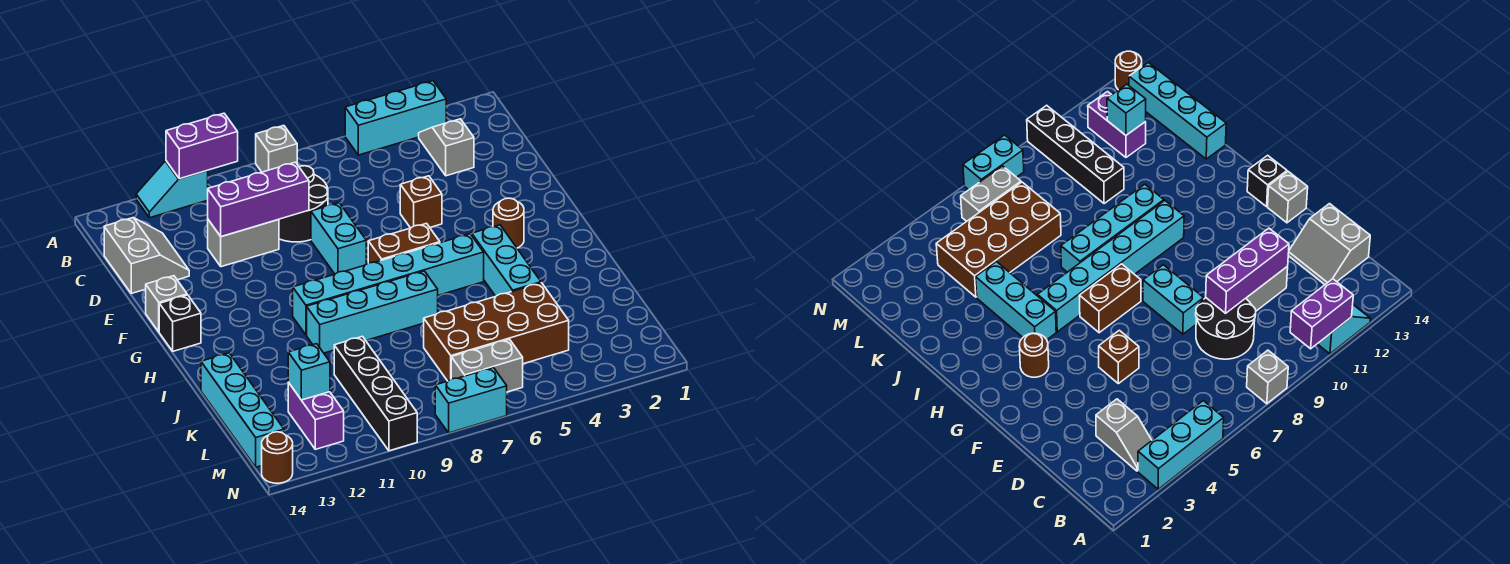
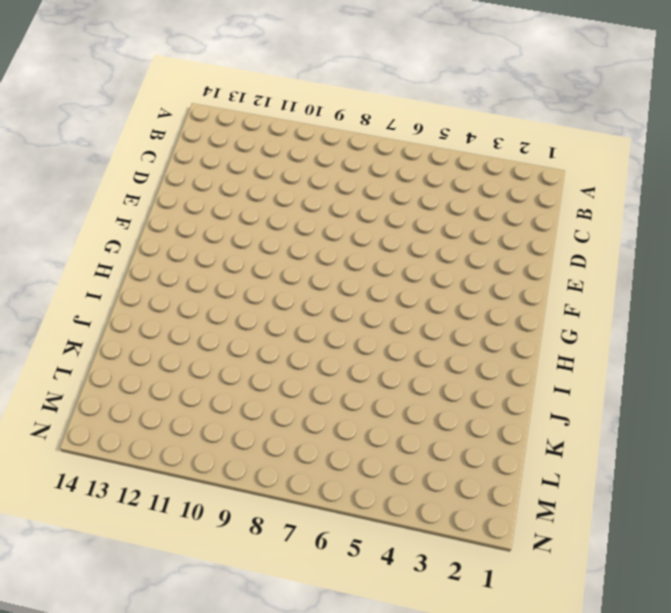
none -> cyan brick A3:A5 level 1
none -> grey brick A8 level 1
none -> cyan slope A11:A12 level 1 top 11

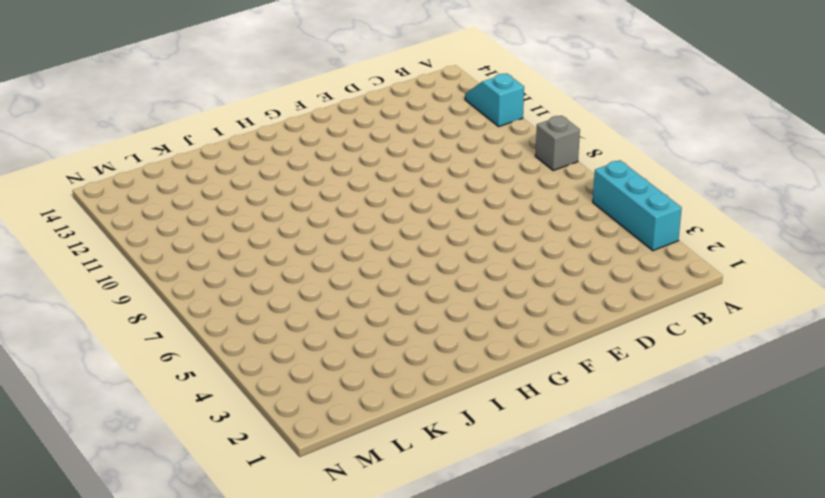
none -> grey slope B3:C3 level 1 top C
none -> black round brick C8:D9 level 1
none -> grey slope C13:D14 level 1 top 14

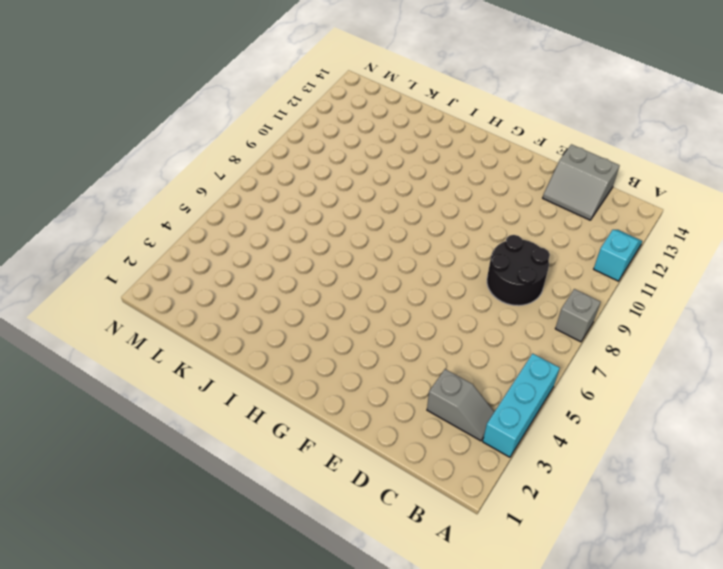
none -> grey brick D10:D11 level 1
none -> brown brick E5 level 1
none -> cyan brick E8:F8 level 1

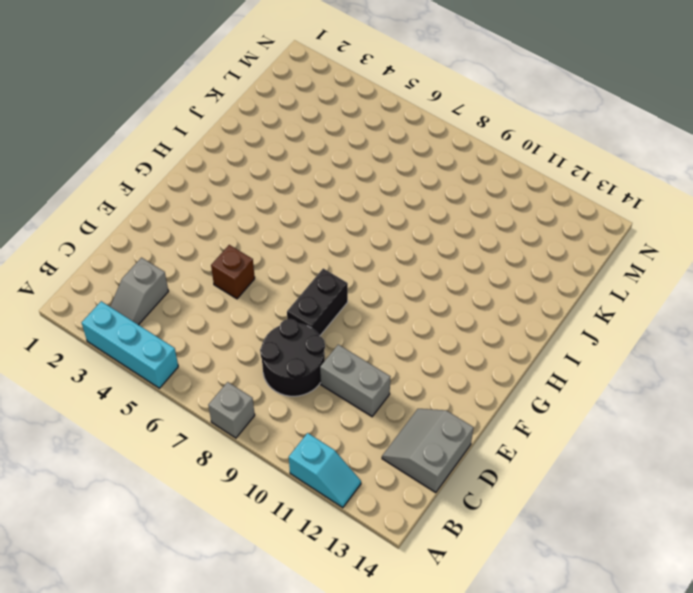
black brick E8:F8 level 1 -> cyan brick E8:F8 level 1
none -> grey brick F14 level 1
none -> brown round brick G3 level 1
none -> brown brick G6:G7 level 1

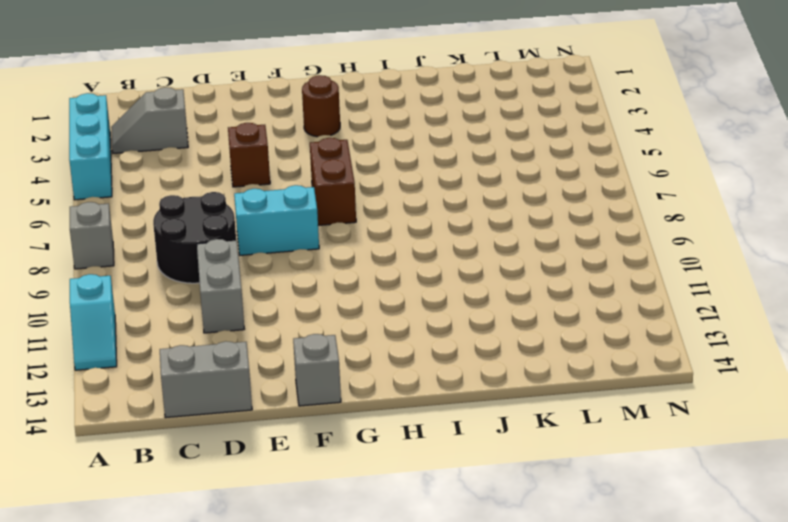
none -> black brick G14 level 1
none -> cyan brick H4:J4 level 1
none -> cyan brick H5:H10 level 1

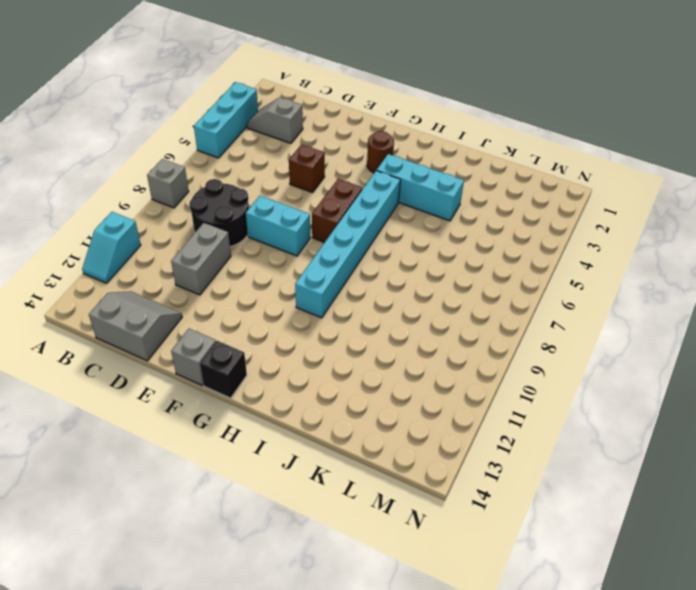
none -> cyan brick I7:I10 level 1
none -> cyan brick J14:M14 level 1
none -> brown brick K4:L7 level 1

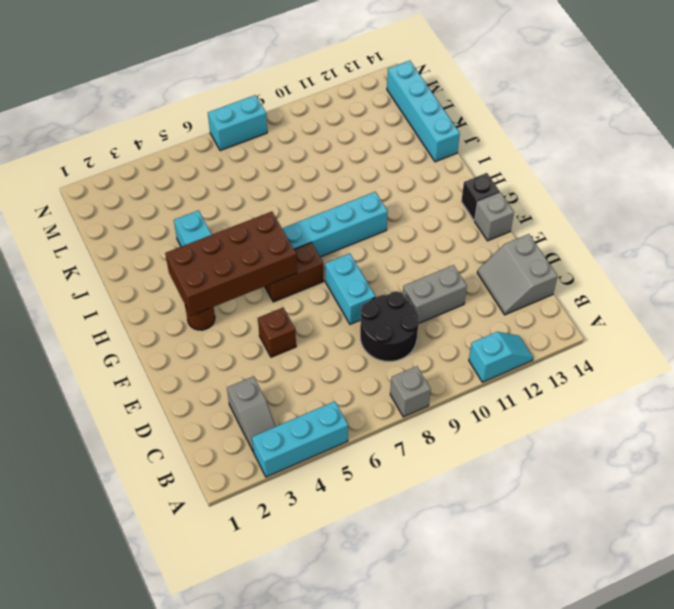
brown brick G3:H6 level 2 -> brown brick K4:L7 level 1
none -> cyan brick I7:I10 level 1
none -> black brick K10:N10 level 1
none -> purple brick L12:M12 level 1

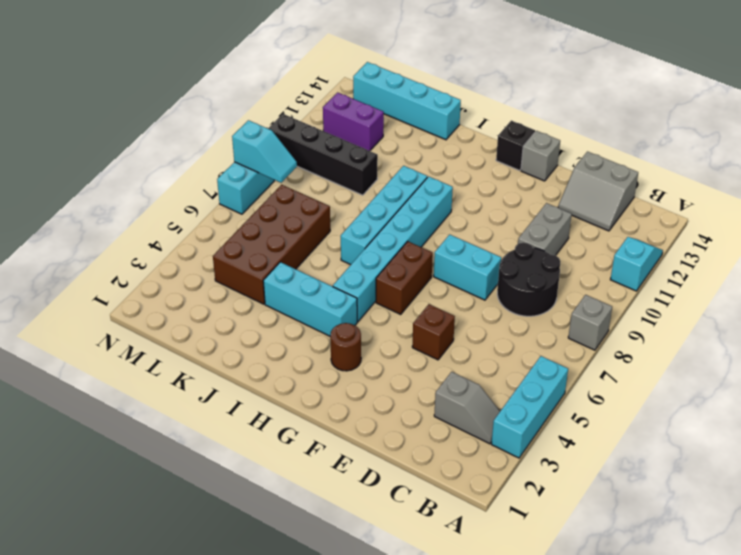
cyan slope M8:N8 level 2 top N -> none
none -> grey brick M6:M7 level 1
none -> brown round brick N14 level 1
none -> purple brick A10:A11 level 2

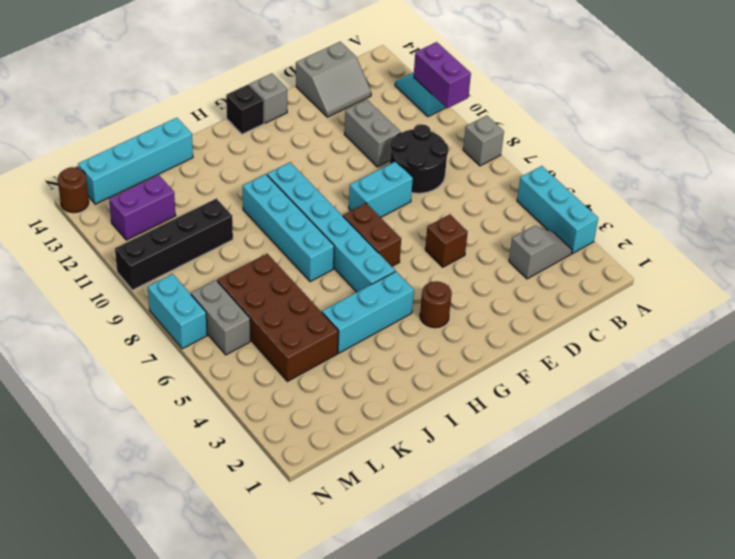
none -> purple brick D9:D11 level 2
none -> cyan brick L12 level 2

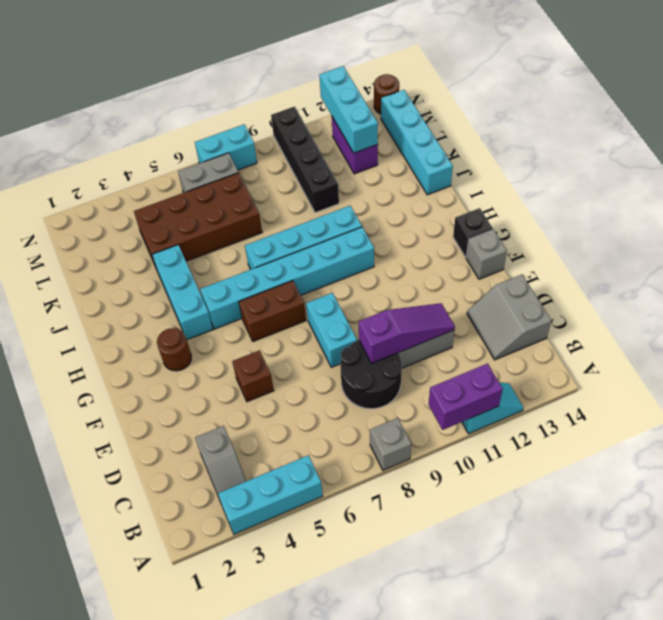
purple slope D9:D11 level 2 top 9 -> purple brick D9:D11 level 2
cyan brick L12:N12 level 2 -> cyan brick L12 level 2

